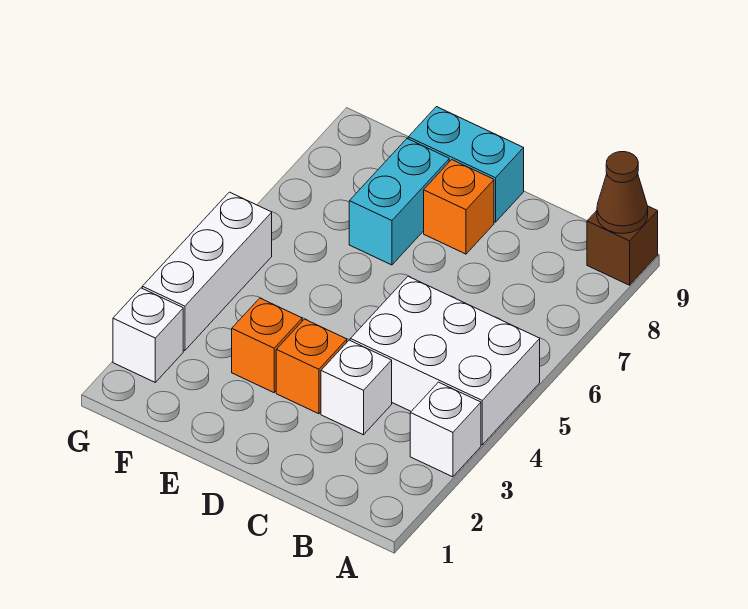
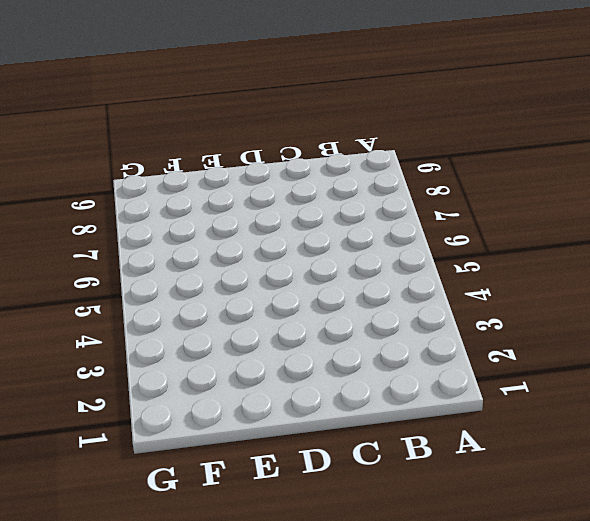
none -> white brick A3 level 1
none -> white brick A4:C5 level 1
none -> brown brick A9 level 1

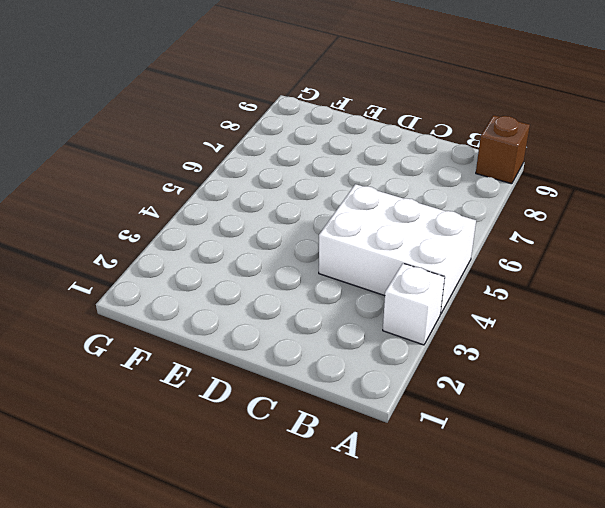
none -> white brick C3 level 1
none -> orange brick D3 level 1
none -> orange brick D8 level 1

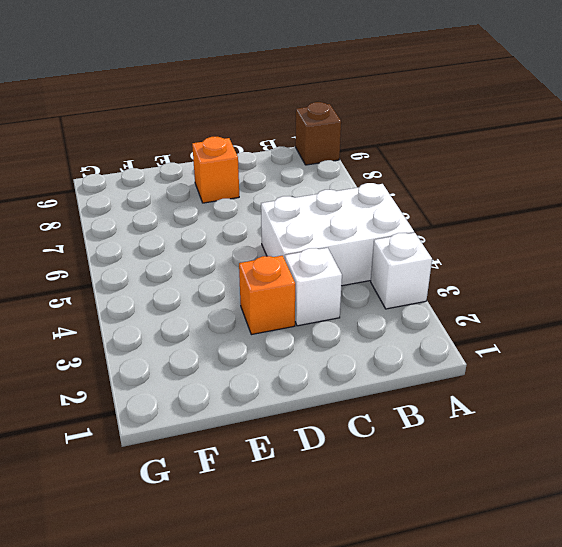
none -> cyan brick D9:E9 level 1
none -> orange brick E3 level 1
none -> cyan brick E7:E8 level 1

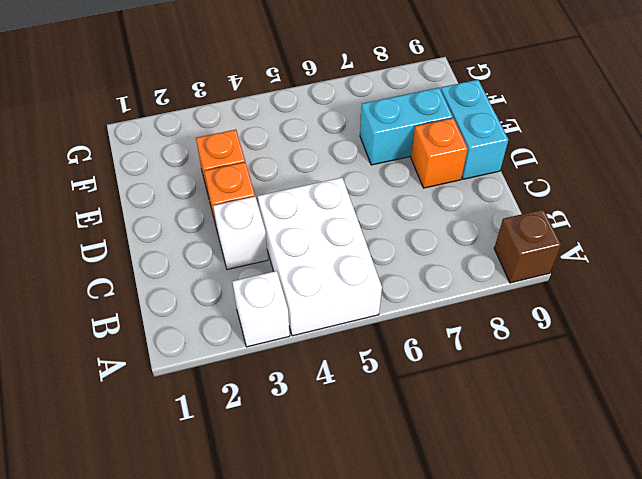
none -> white brick G2 level 1
none -> white brick G3:G5 level 1
none -> brown cone A9 level 2

